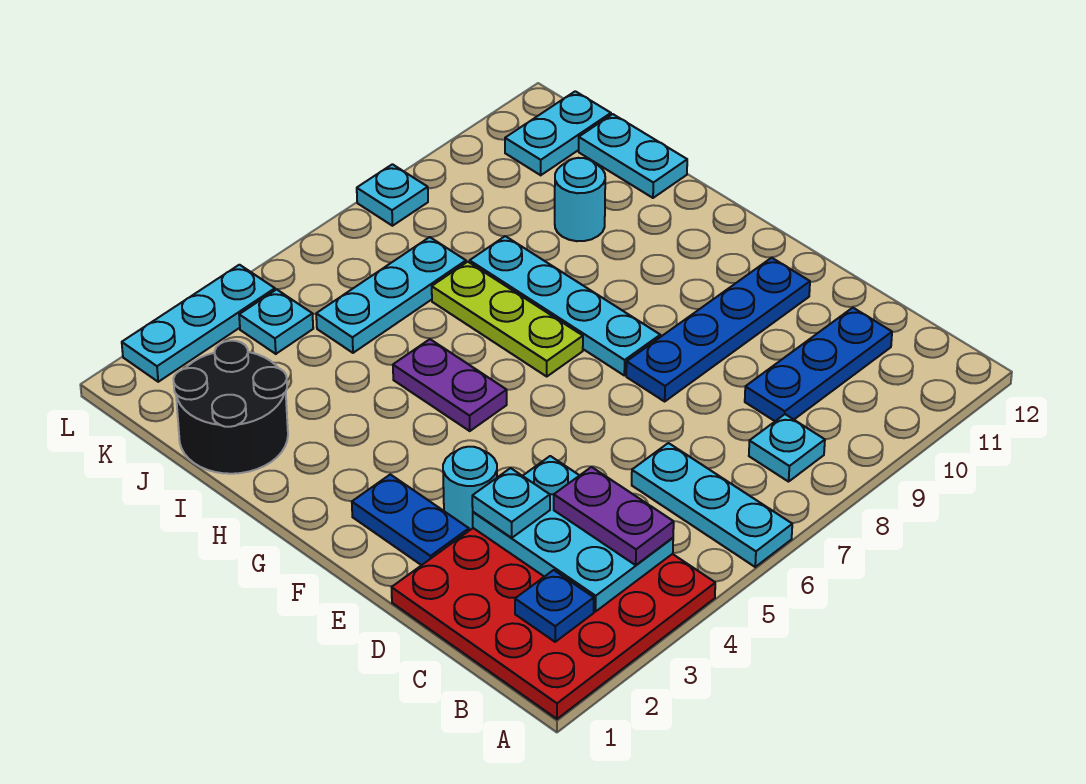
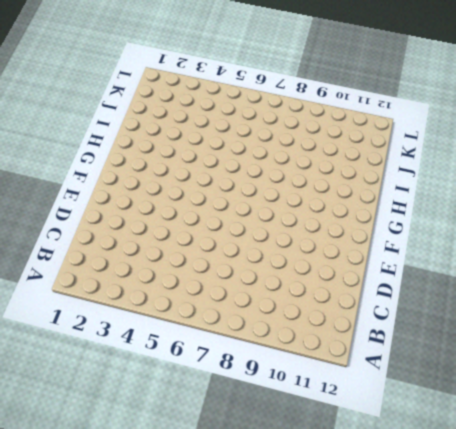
none -> red plate A1:D4 level 1
none -> cyan plate A6:C6 level 1
none -> cyan plate B8 level 1

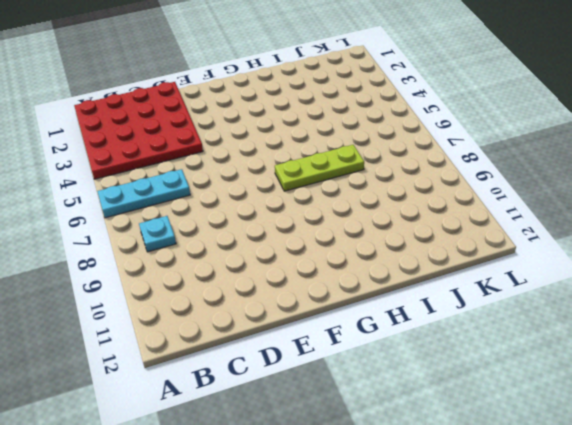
none -> blue plate C9:C11 level 1
none -> blue plate E2:F2 level 1
none -> cyan round brick E3 level 1

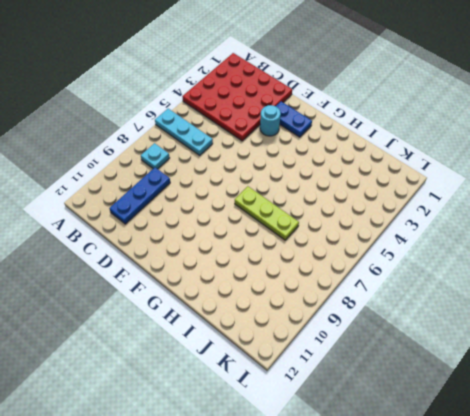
none -> blue plate E8:E11 level 1
none -> cyan plate F8:I8 level 1
none -> purple plate G5:H5 level 1

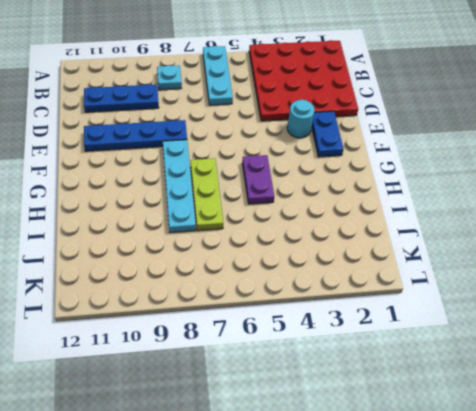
none -> black round brick I1:J2 level 1
none -> cyan round brick I10 level 1
none -> cyan plate I12:J12 level 1

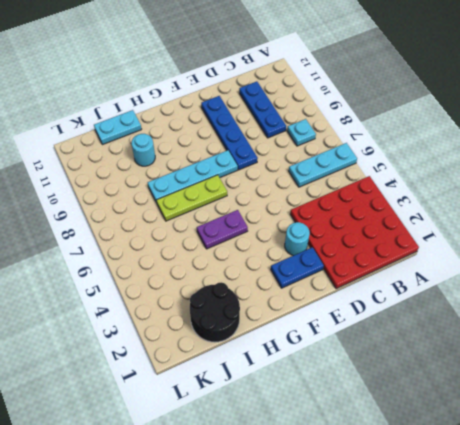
none -> cyan plate J5:J7 level 1
none -> cyan plate K4 level 1
none -> cyan plate K11:K12 level 1

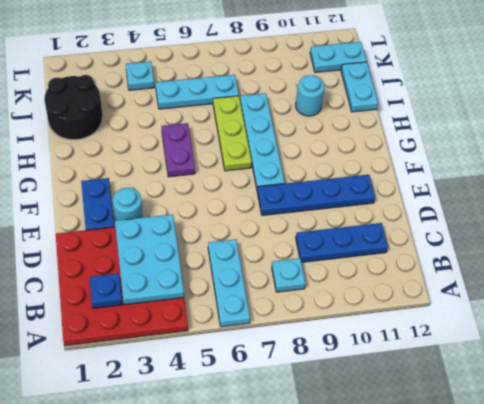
none -> cyan plate L2:L4 level 1
none -> cyan plate L8 level 1
none -> purple plate B4:C4 level 3

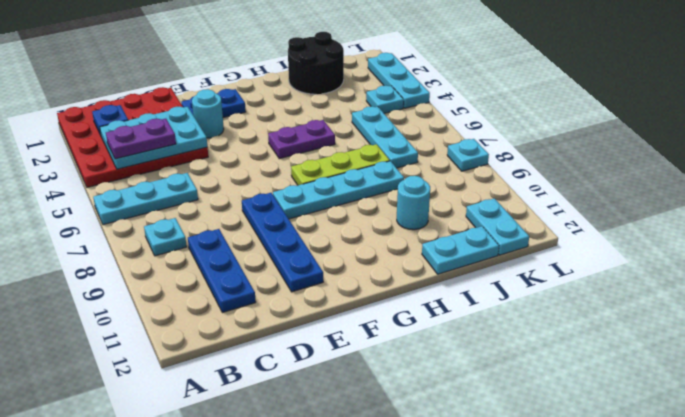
none -> cyan plate D3 level 3

